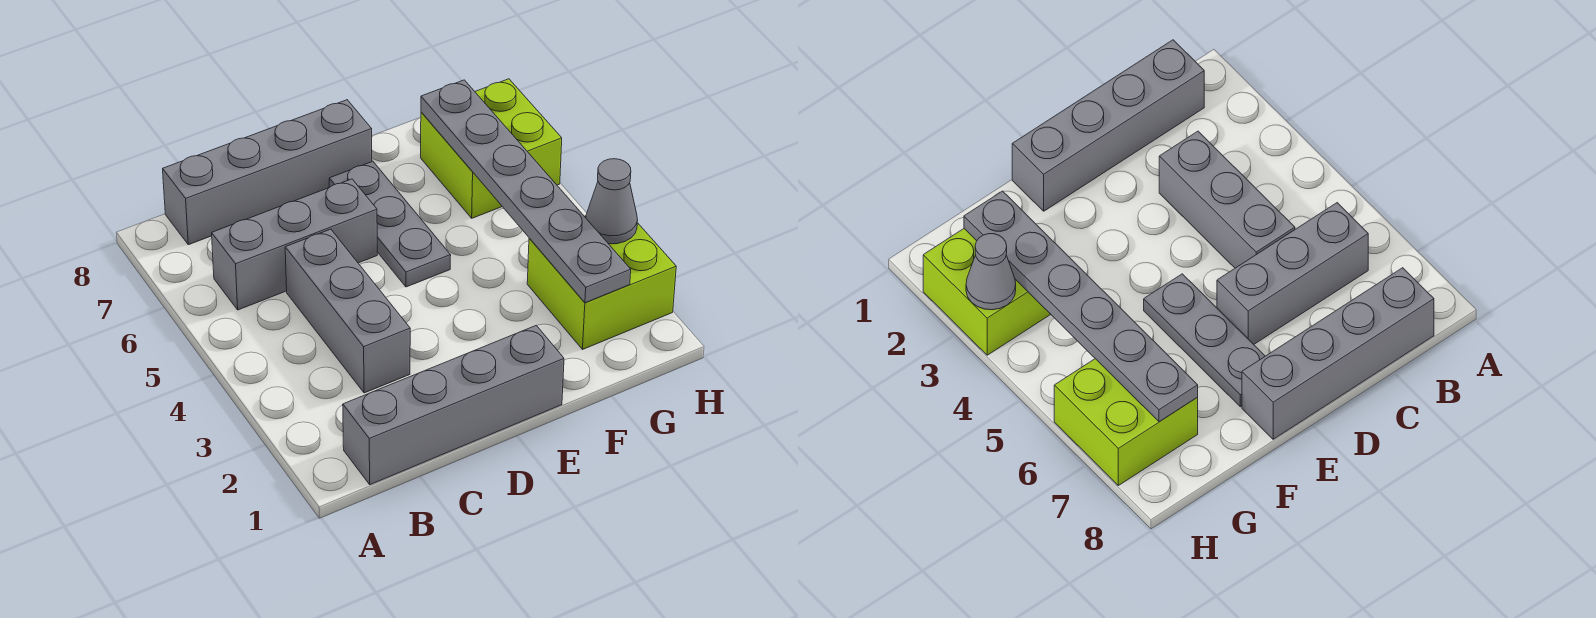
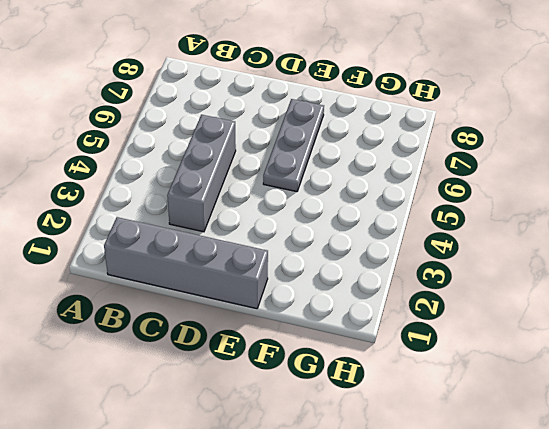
none -> grey brick B6:D6 level 1
none -> grey brick B8:E8 level 1

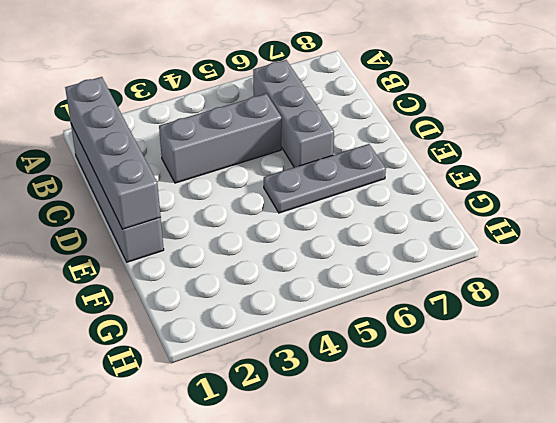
grey brick B1:E1 level 2 -> grey brick B8:E8 level 1
none -> lime brick G2:H3 level 1
none -> lime brick G6:H7 level 1

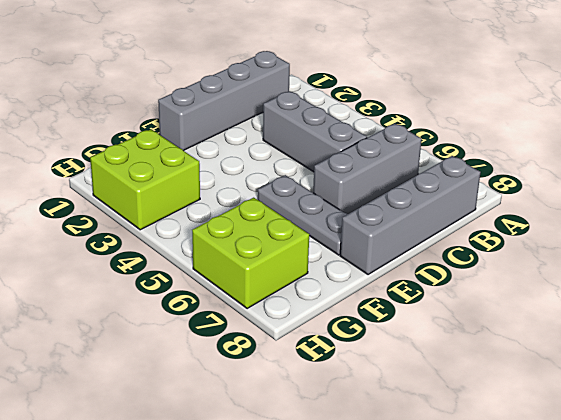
none -> grey plate G2:G7 level 2
none -> grey cone H3 level 2

